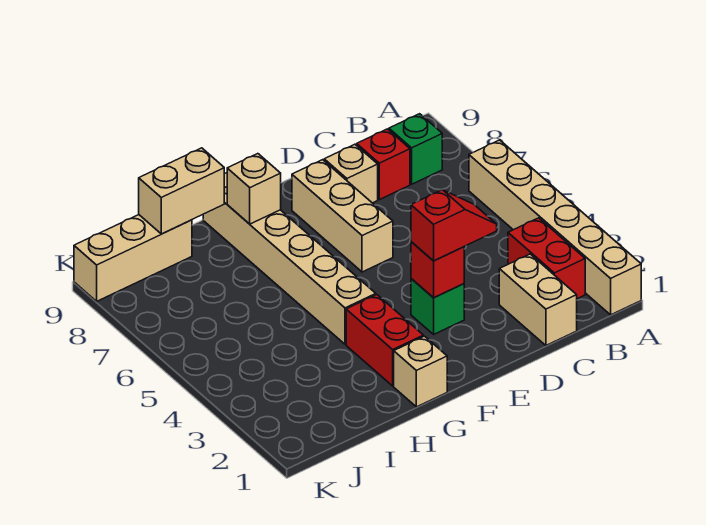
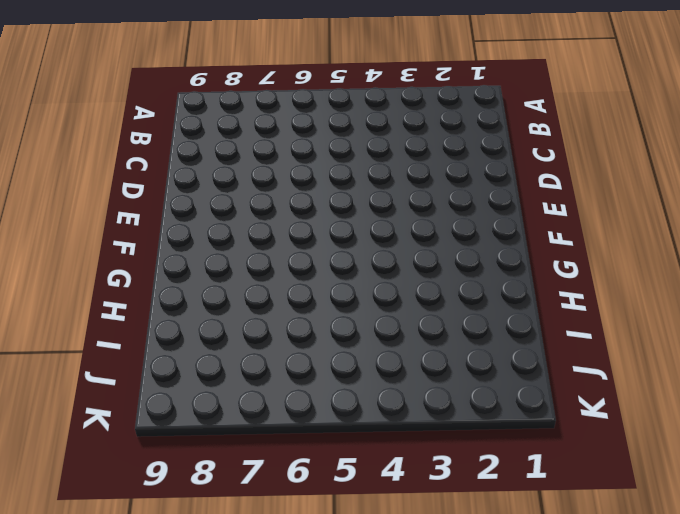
none -> tan brick A1:A6 level 1
none -> red brick B2:B3 level 1
none -> green brick B8 level 1

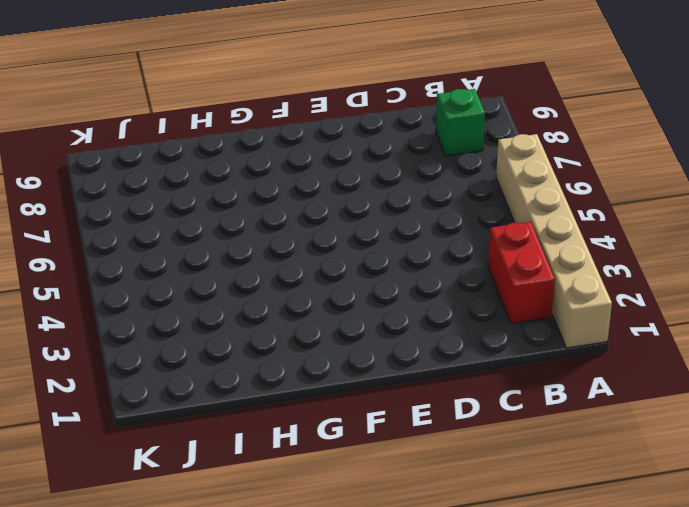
none -> tan brick C1:C2 level 1
none -> red brick C8 level 1
none -> tan brick D8 level 1

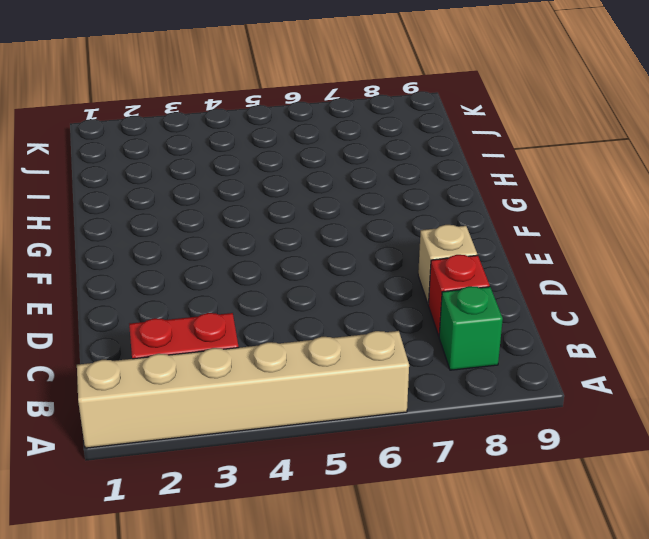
none -> tan brick C1:C2 level 1
none -> green brick E3 level 1
none -> tan brick E6:E8 level 1

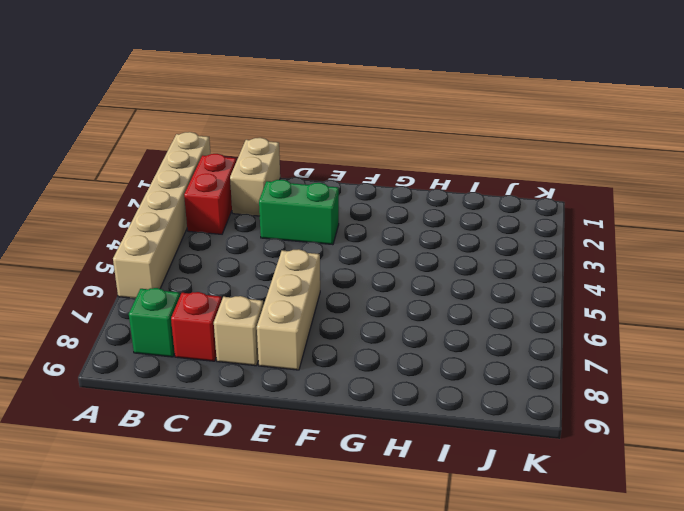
green brick D3:E3 level 1 -> green brick E3 level 1
none -> tan brick G1 level 1
none -> red brick G2:G3 level 1
none -> tan brick G4:G9 level 1

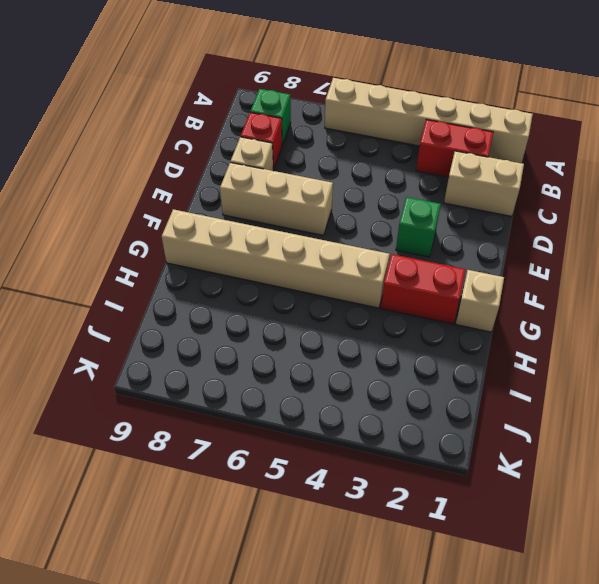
none -> tan brick I9:K9 level 1
none -> red brick E3 level 2
none -> tan brick G8 level 2

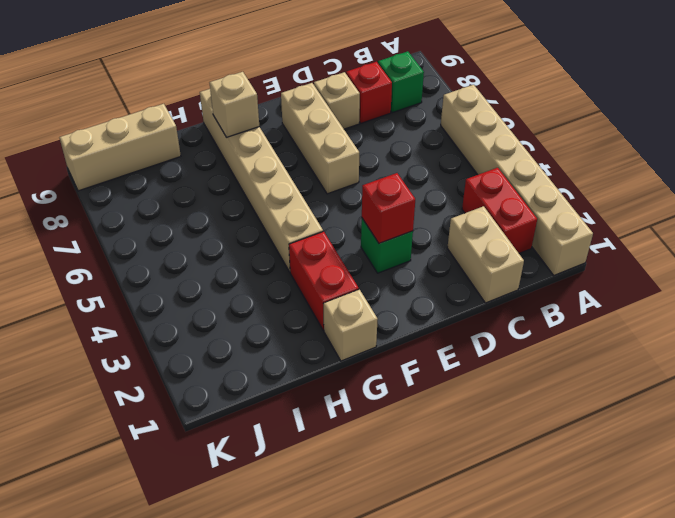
none -> tan brick H9:I9 level 2
none -> red slope D3:E3 level 3 top E

